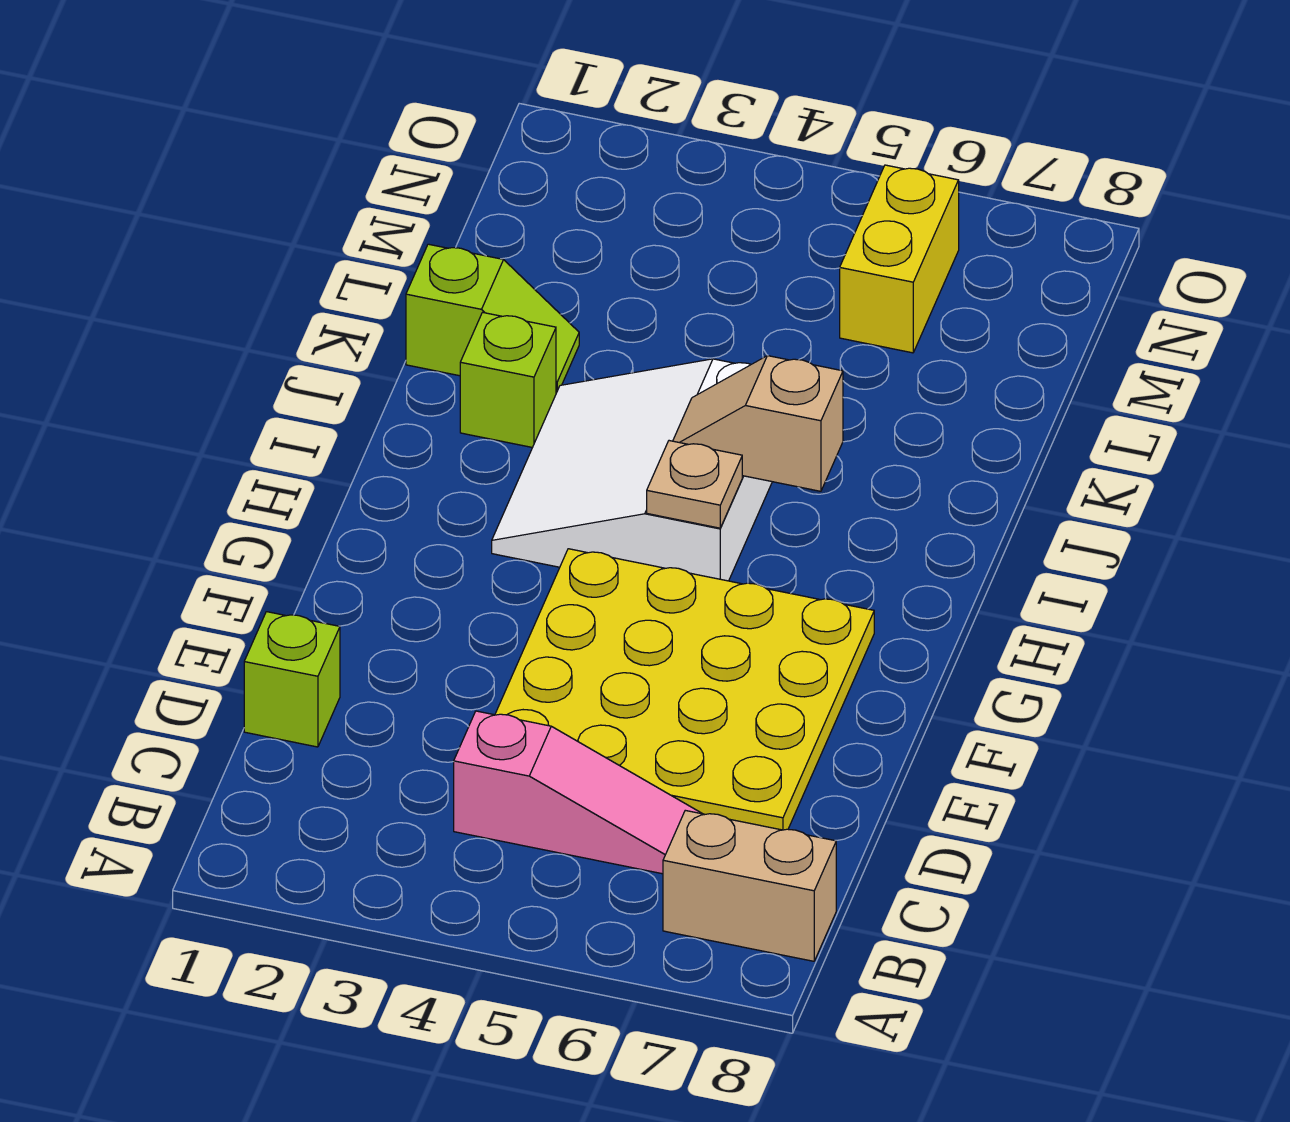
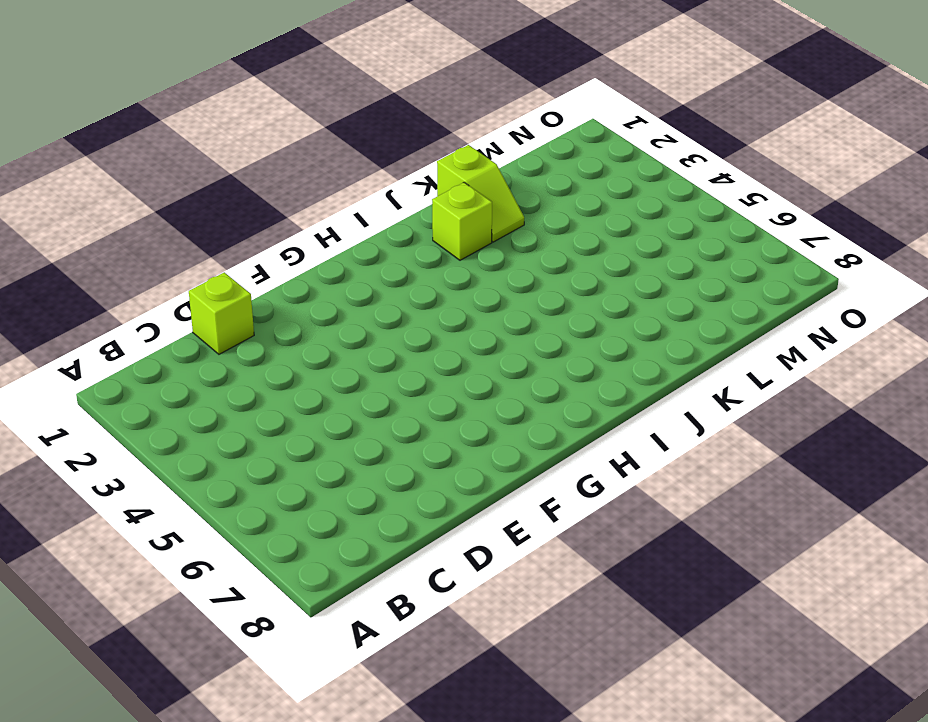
none -> tan brick B7:B8 level 1
none -> pink slope C4:C6 level 1 top 4

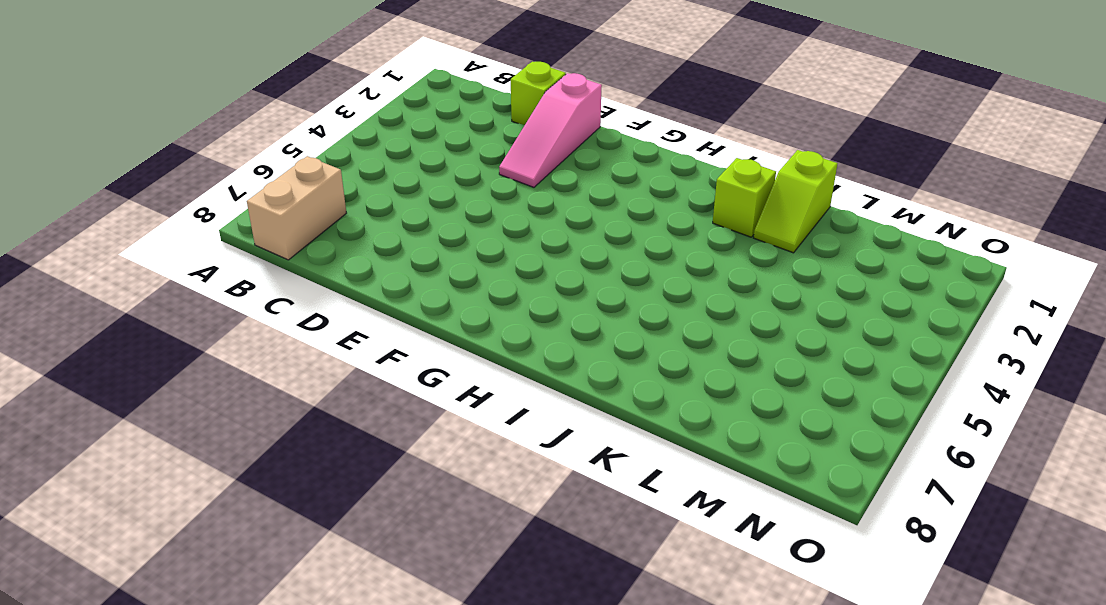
pink slope E1:E3 level 1 top 1 -> pink slope C4:C6 level 1 top 4
none -> yellow plate D4:G7 level 1
none -> white slope H3:J5 level 1 top 5

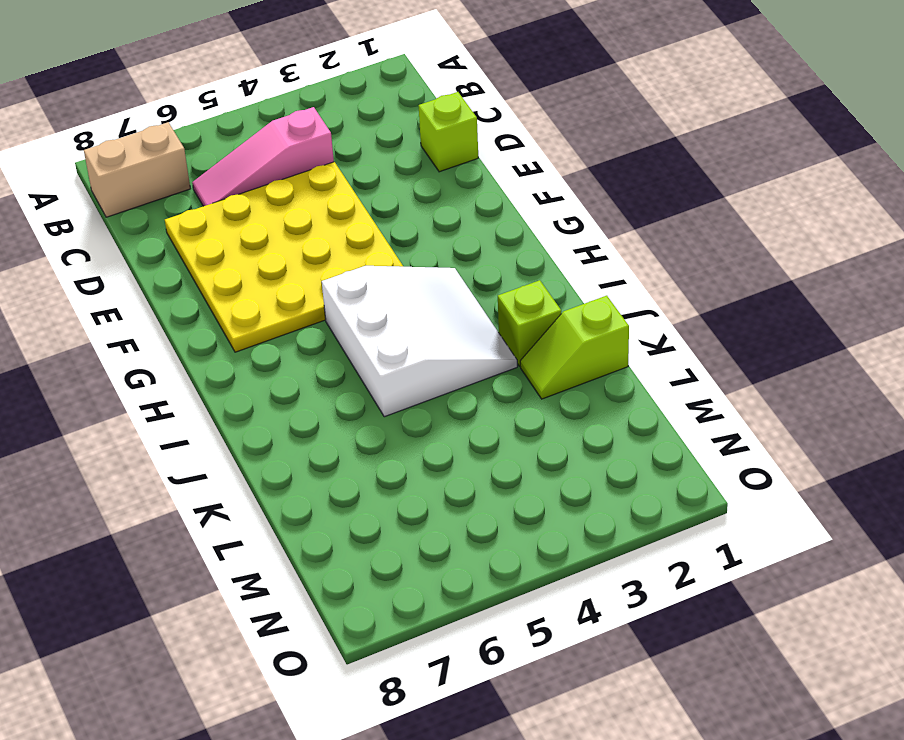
none -> yellow brick M6:N6 level 1
none -> tan plate H5 level 2

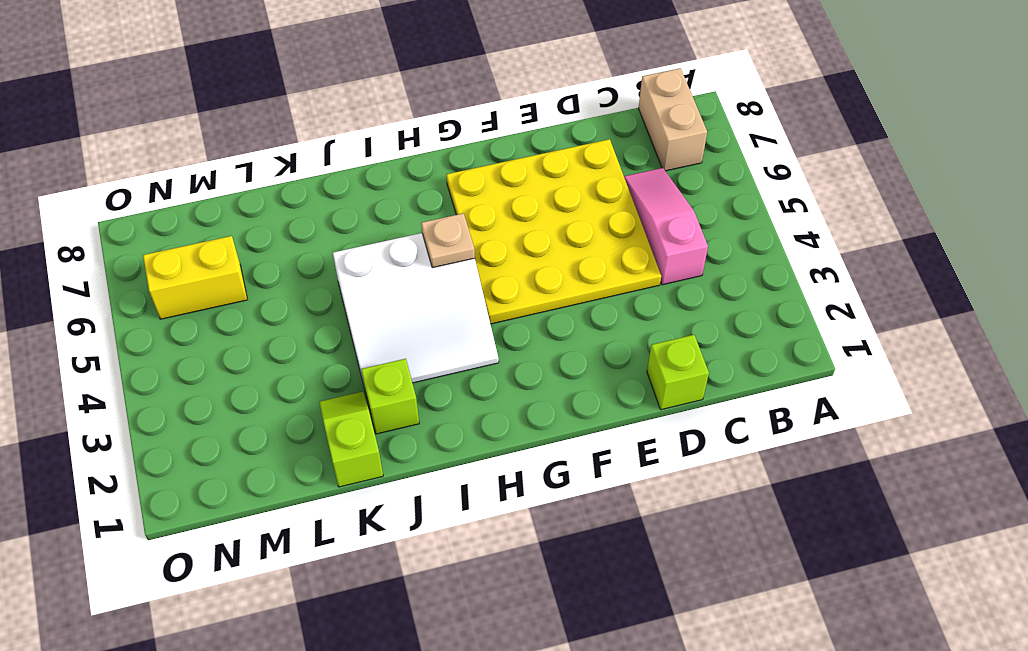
none -> tan slope I5:I6 level 2 top 6

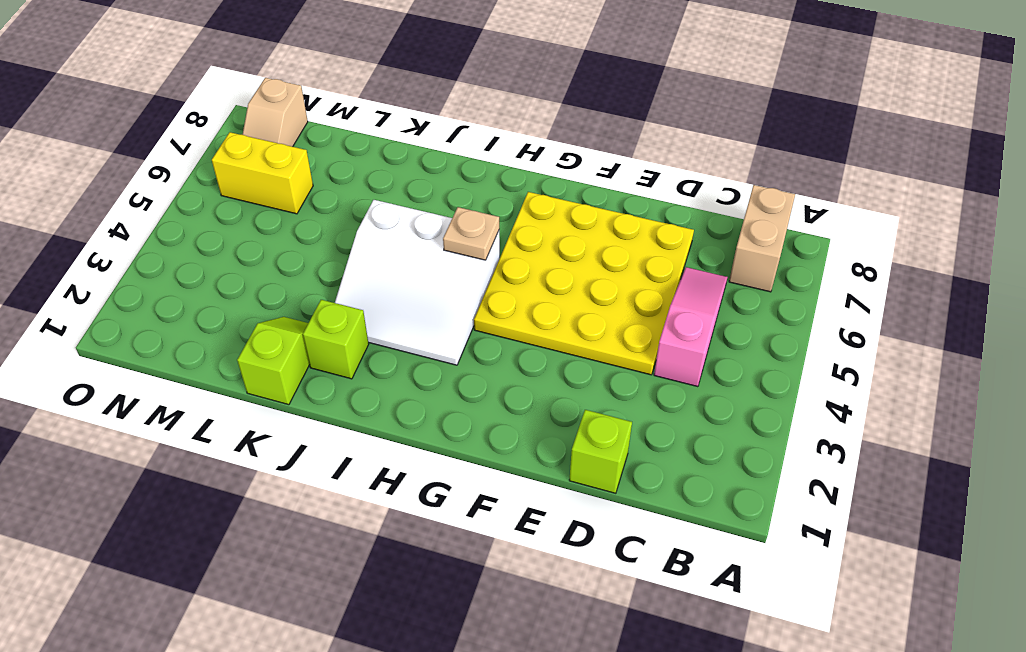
tan slope N7:N8 level 1 top 8 -> tan slope I5:I6 level 2 top 6

